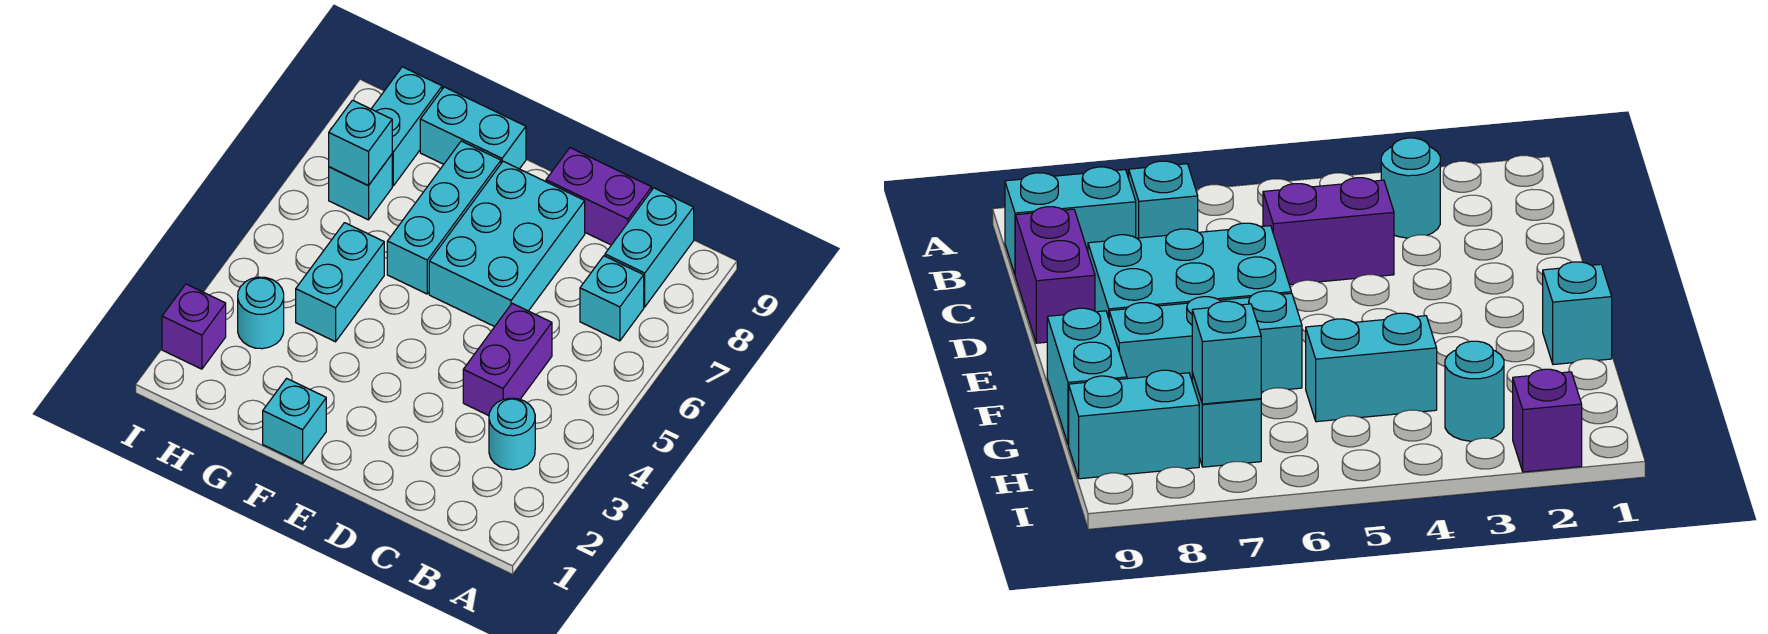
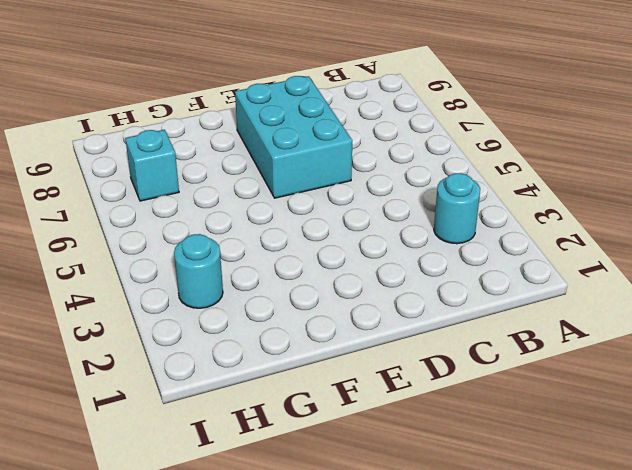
none -> cyan brick B7 level 1
none -> cyan brick B8:B9 level 1
none -> purple brick C4:C5 level 1

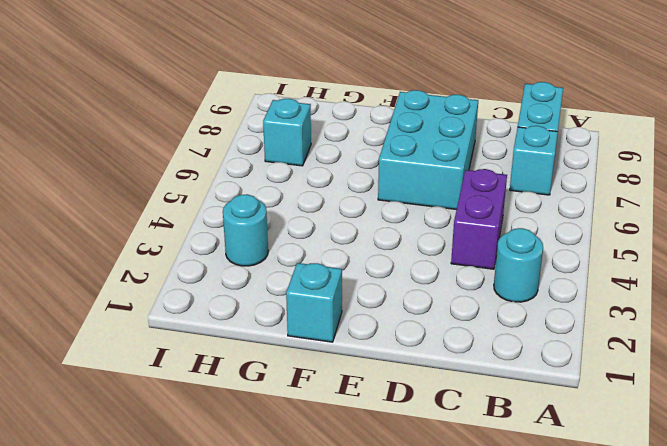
none -> purple brick C9:D9 level 1
none -> cyan brick F6:F8 level 1
none -> cyan brick F9:G9 level 1

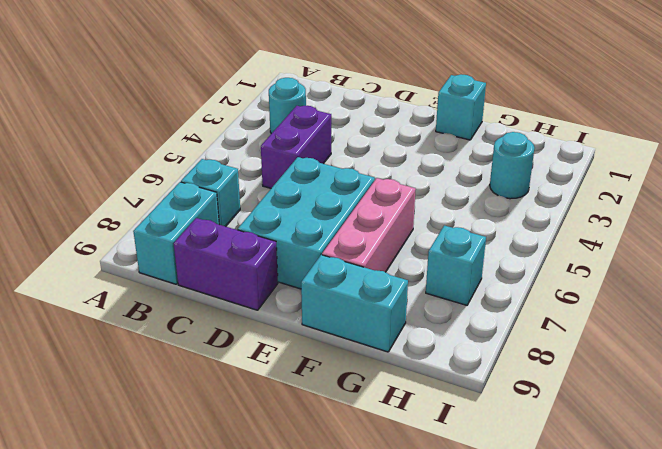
pink brick F6:F8 level 1 -> cyan brick F6:F8 level 1
none -> cyan brick G4:G5 level 1
none -> cyan brick H8:H9 level 1
none -> purple brick I2 level 1

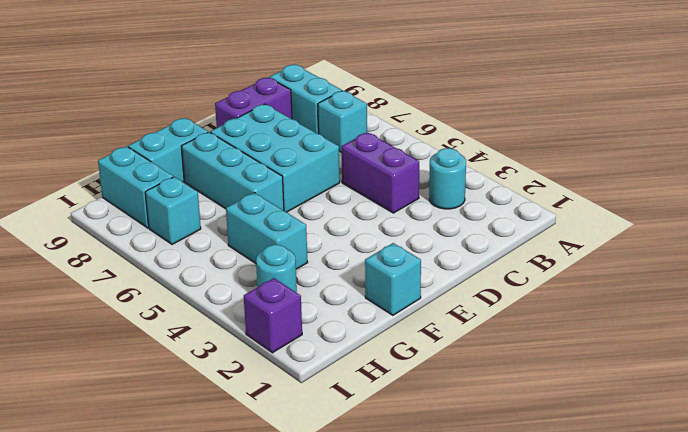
none -> cyan brick H7 level 2

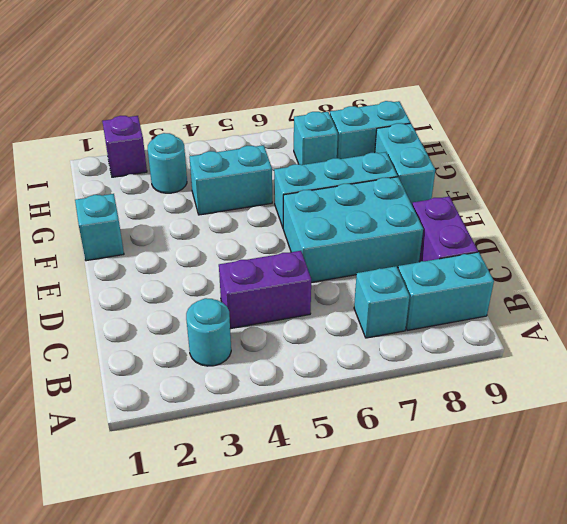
none -> cyan brick H7 level 2

